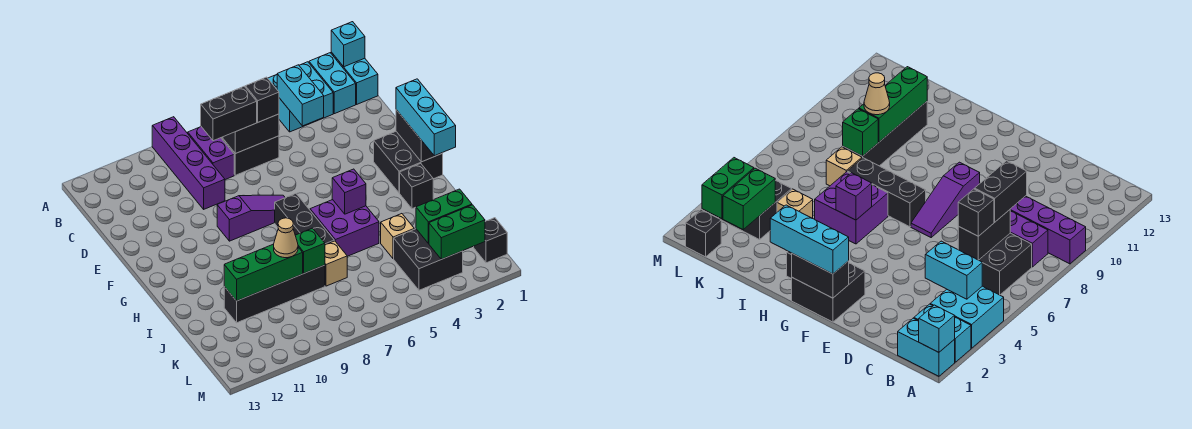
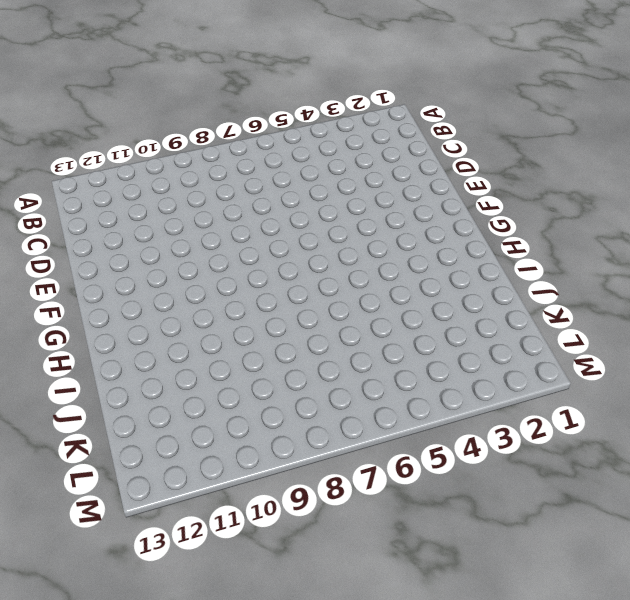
none -> cyan brick A1:B1 level 1
none -> cyan brick A2:B2 level 1
none -> cyan brick A3:B4 level 1

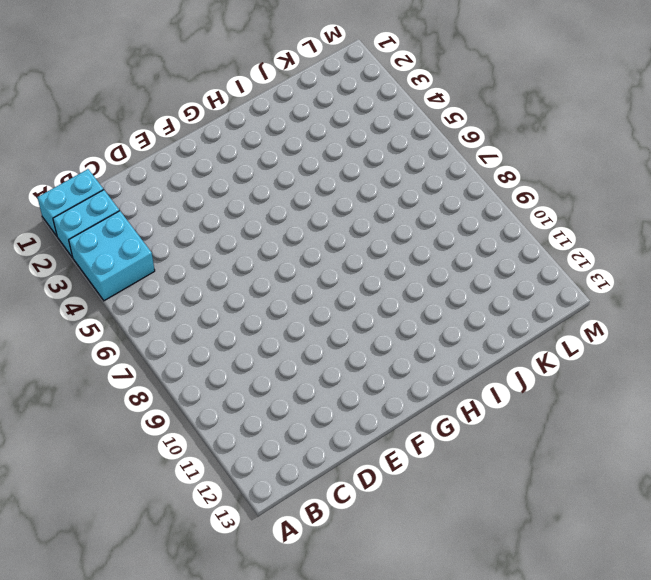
none -> purple brick A9:D9 level 1
none -> black brick B6:C7 level 1
none -> purple brick B8:C8 level 1

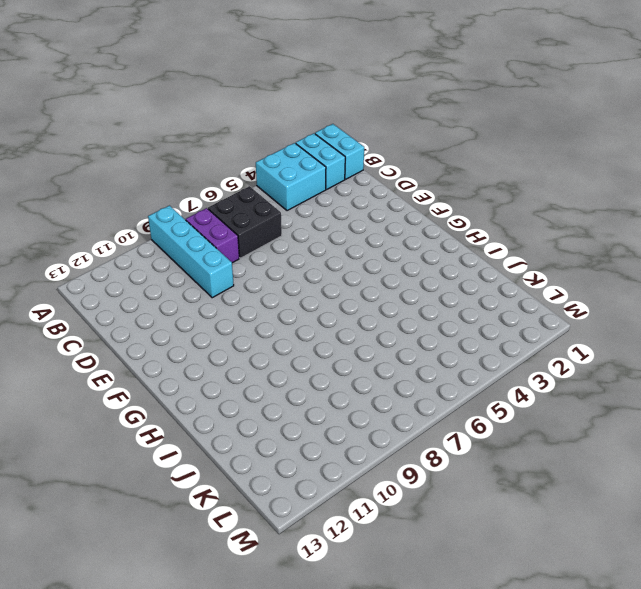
cyan brick A9:D9 level 1 -> purple brick A9:D9 level 1
none -> black brick F1:G2 level 1
none -> purple slope F7:F9 level 1 top 9
none -> black brick G7:I7 level 1

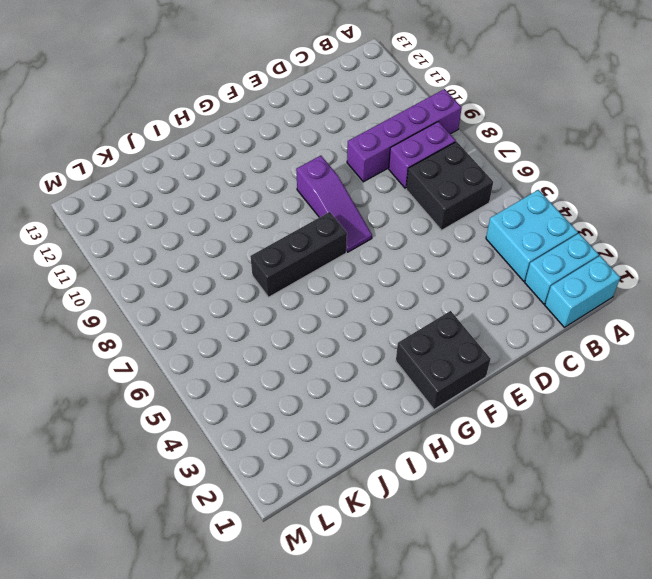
none -> black brick H2 level 1
none -> purple brick H5:I6 level 1
none -> tan brick J4 level 1

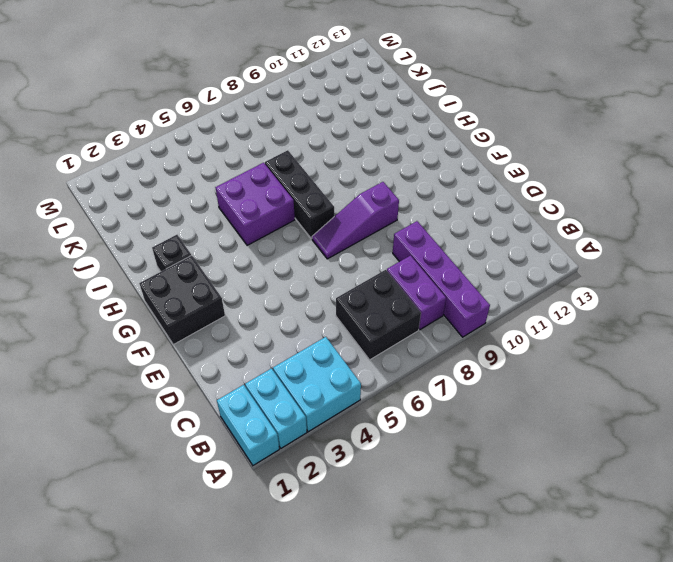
none -> tan brick J4 level 1
none -> tan brick J7 level 1
none -> black brick J8:J11 level 1

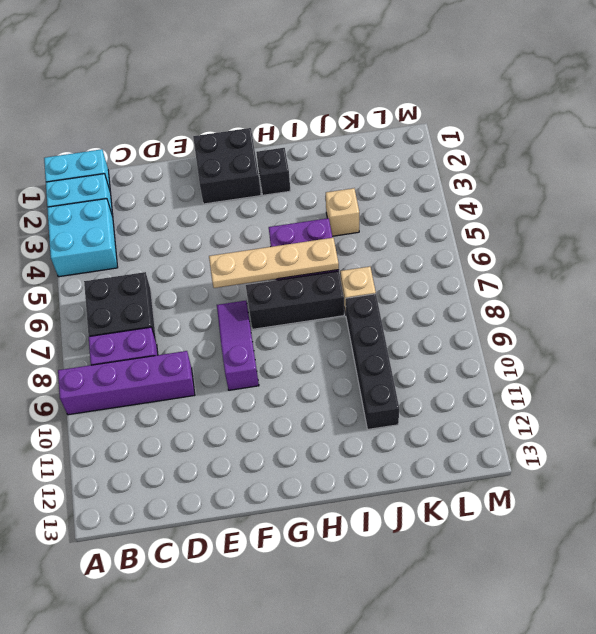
tan plate F6:I6 level 2 -> none
none -> black brick K3:L4 level 1
none -> black brick L1 level 1
none -> cyan brick A1 level 2

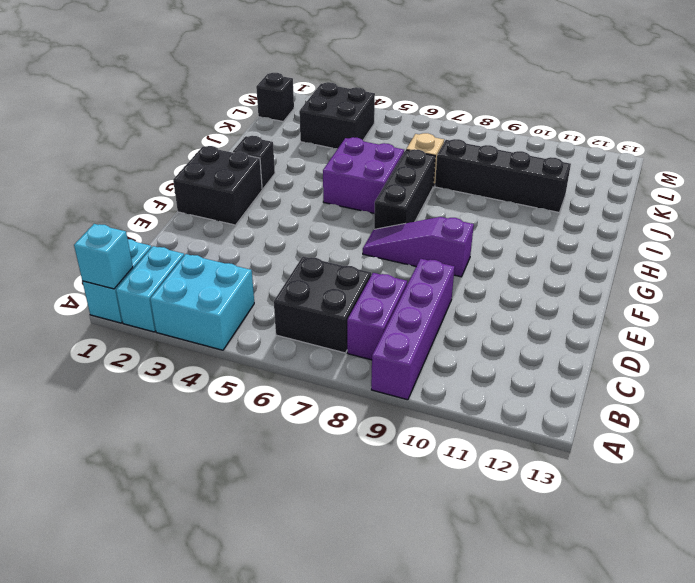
none -> tan brick J4 level 1
none -> cyan brick B4:C4 level 2
none -> black brick C6:C7 level 2

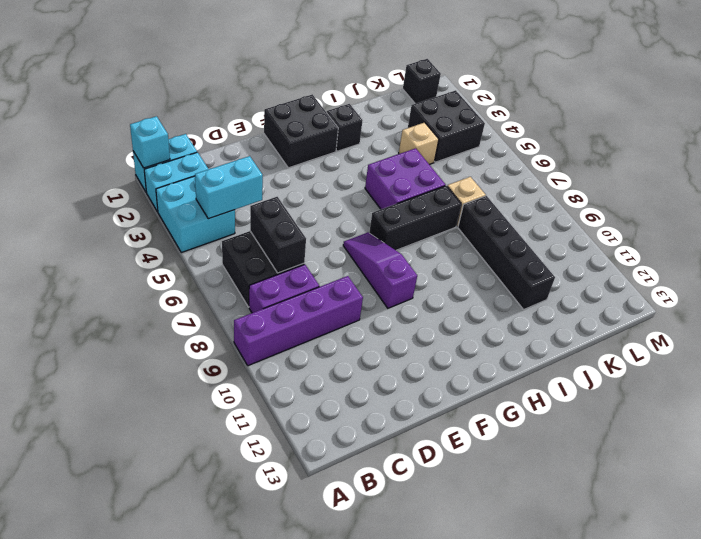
none -> black brick F1:G1 level 2
none -> purple brick H5 level 2
none -> green brick J8 level 2

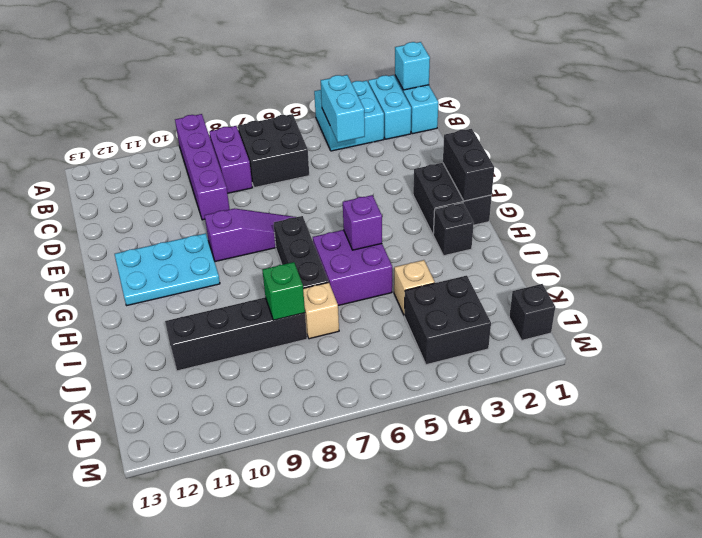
cyan plate F10:G12 level 1 -> none
none -> black brick C6:C7 level 2
none -> green brick J9:J11 level 2
none -> green brick K2:K3 level 2

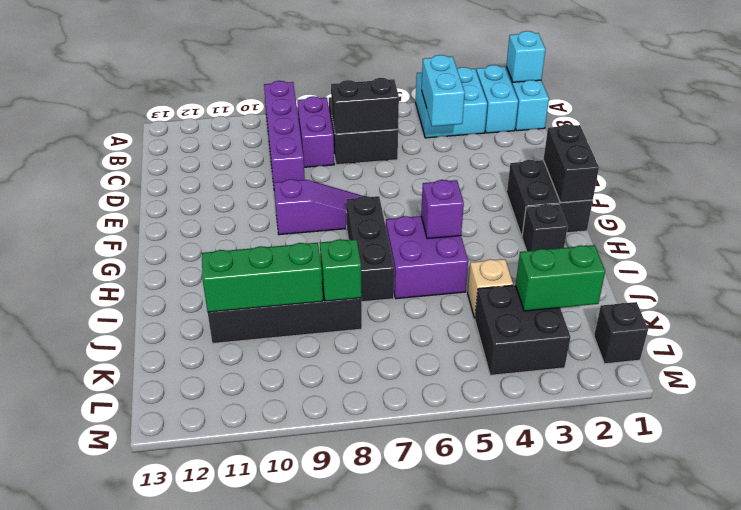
none -> tan brick J7 level 1
none -> green brick L2:L3 level 2
none -> black brick C6 level 3

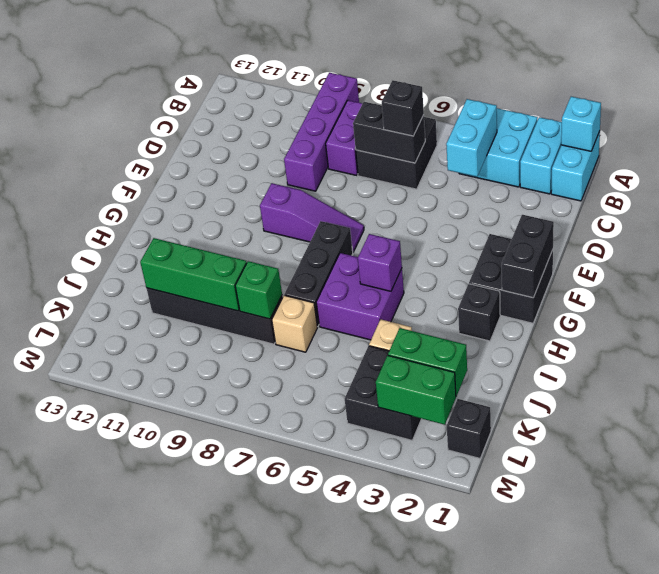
none -> black brick C7:C8 level 3
none -> cyan brick F1:H1 level 3
none -> tan cone J9 level 3

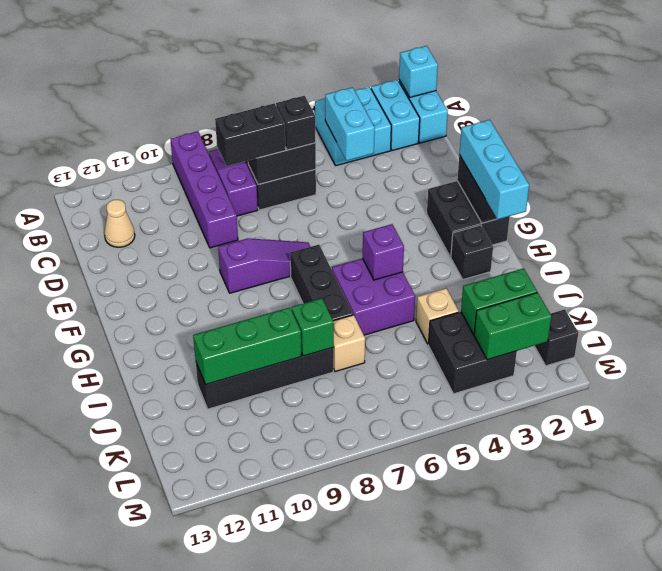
tan cone C12 level 1 -> tan cone J9 level 3

